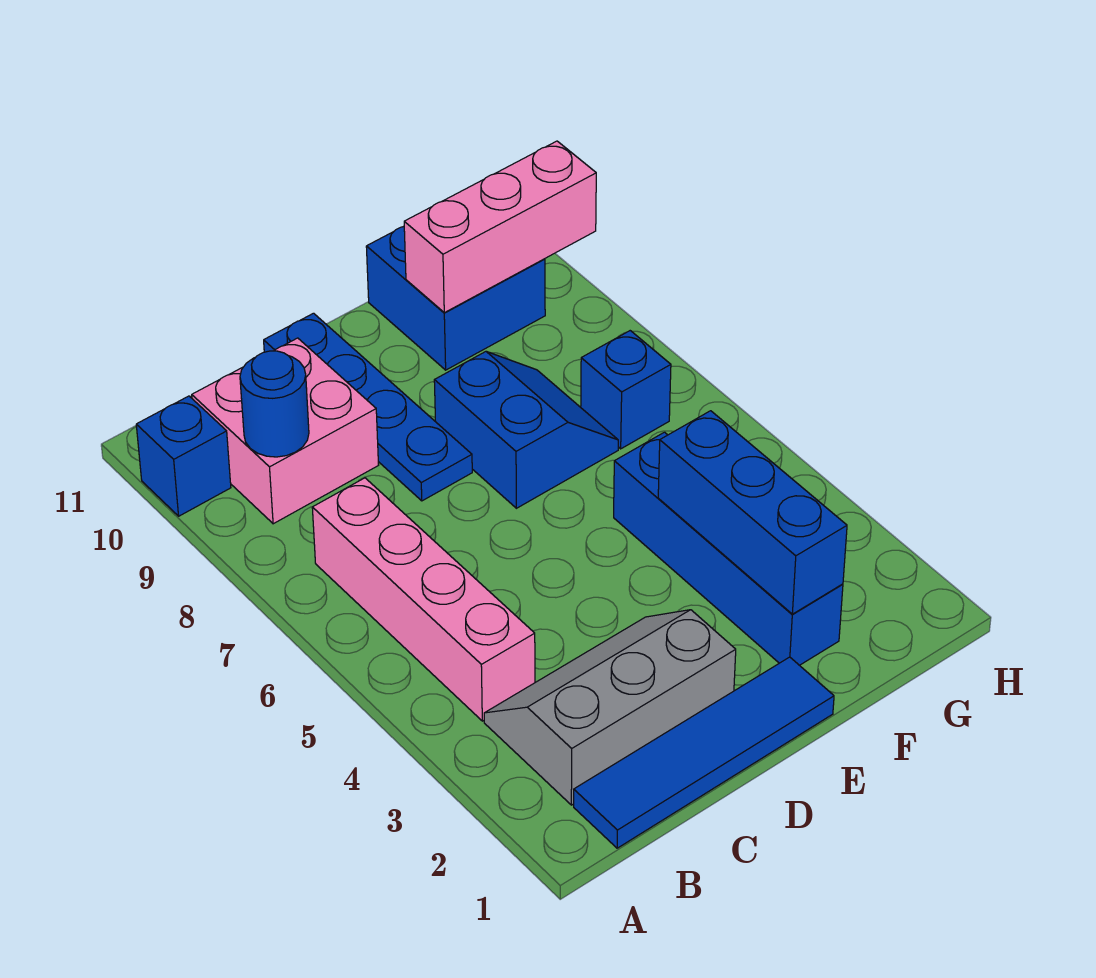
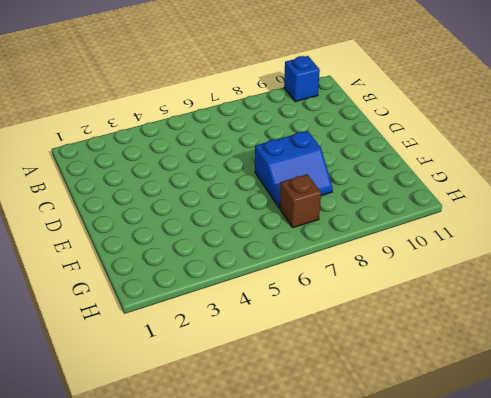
brown brick G7 level 1 -> blue brick G7 level 1
none -> blue tile B1:E1 level 1
none -> grey slope B2:D3 level 1 top 2
none -> pink brick B4:B7 level 1

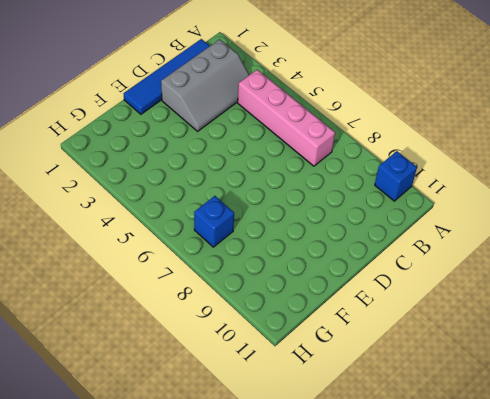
none -> pink brick B9:C10 level 1
none -> blue plate D8:D11 level 1
none -> blue slope E7:F8 level 1 top E

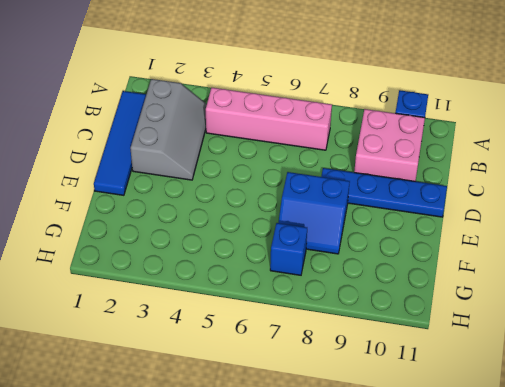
none -> blue brick F2:F5 level 1
none -> blue brick F10:G11 level 1
none -> blue round brick B9 level 2

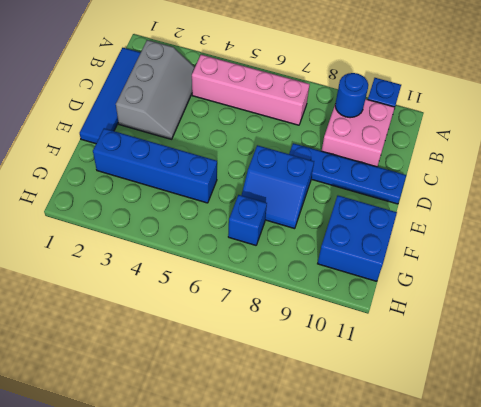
none -> blue brick F2:F4 level 2
none -> pink brick F10:H10 level 2

